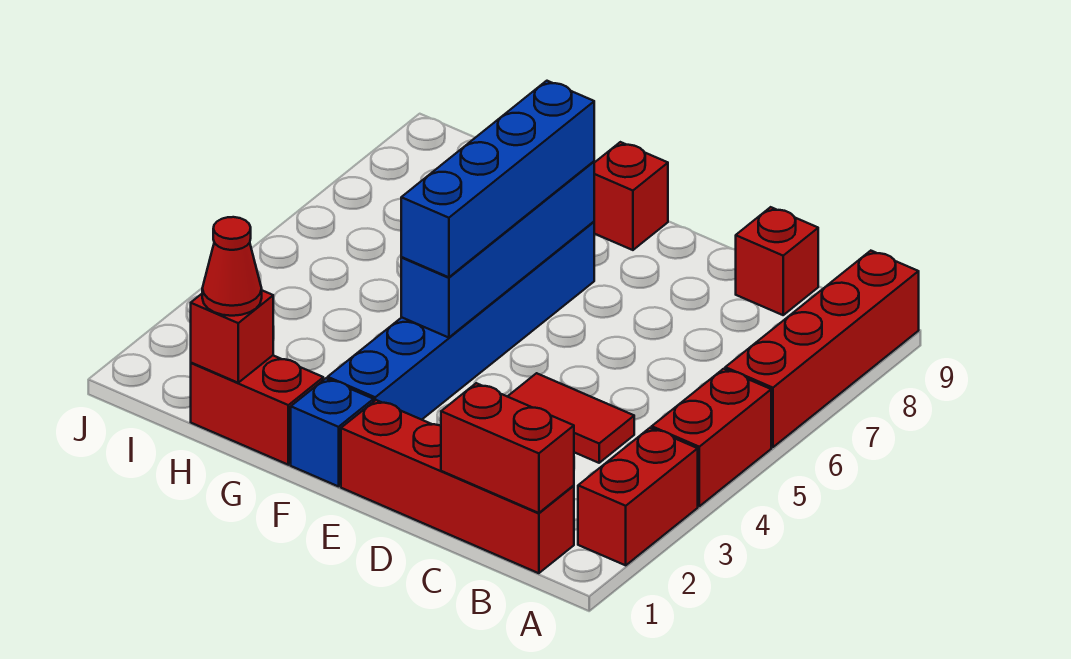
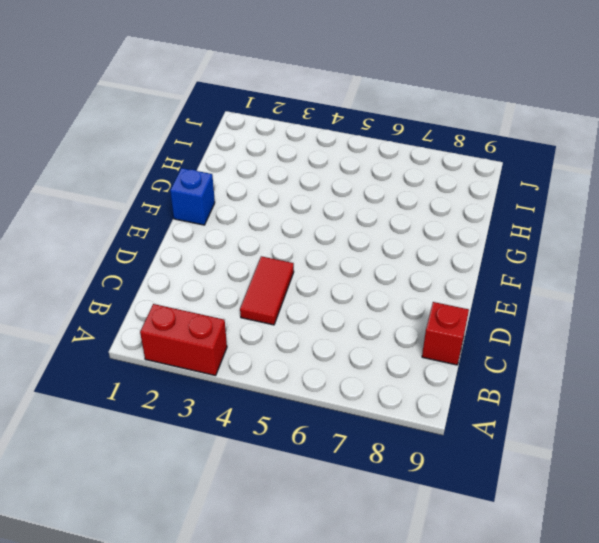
none -> red brick A4:A5 level 1
none -> red brick A6:A9 level 1
none -> red brick B1:E1 level 1

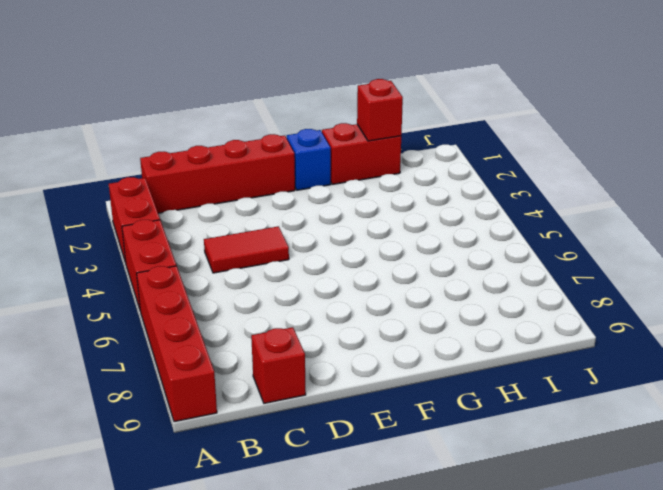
none -> blue brick F2:F7 level 1
none -> red brick F9 level 1
none -> red brick B1:C1 level 2

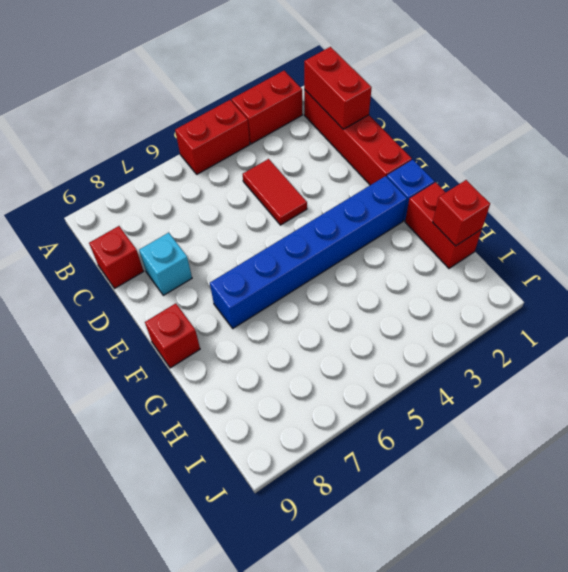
cyan brick D8 level 1 -> none
none -> red brick A6:A9 level 1
none -> blue brick F4:F7 level 2
none -> blue brick F4:F7 level 3

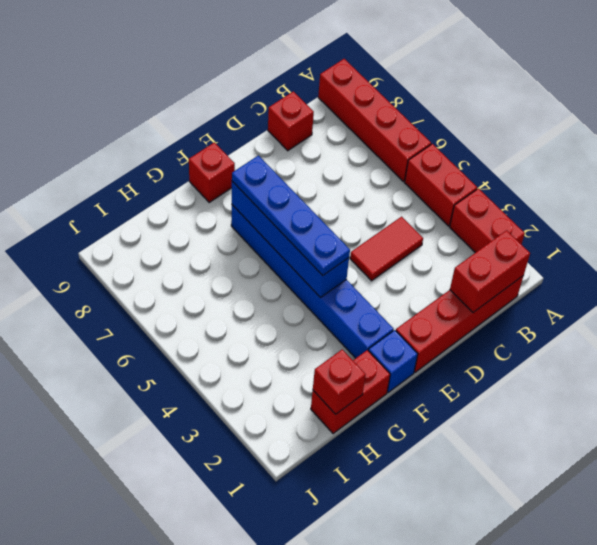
blue plate F4:F7 level 3 -> blue brick F4:F7 level 3
none -> red cone H1 level 3

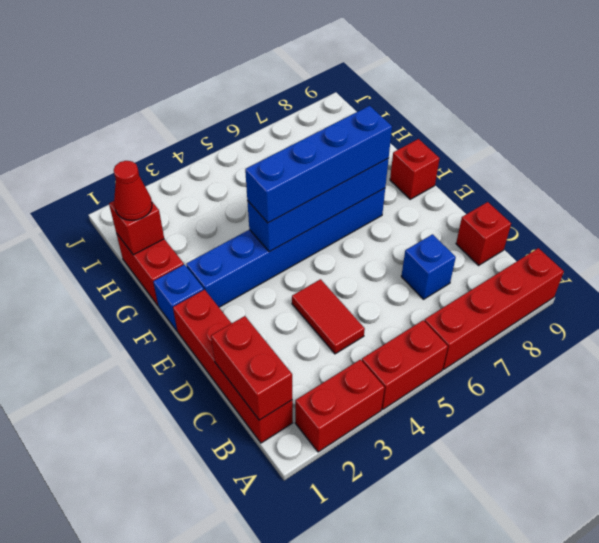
blue brick C7 level 1 -> none

